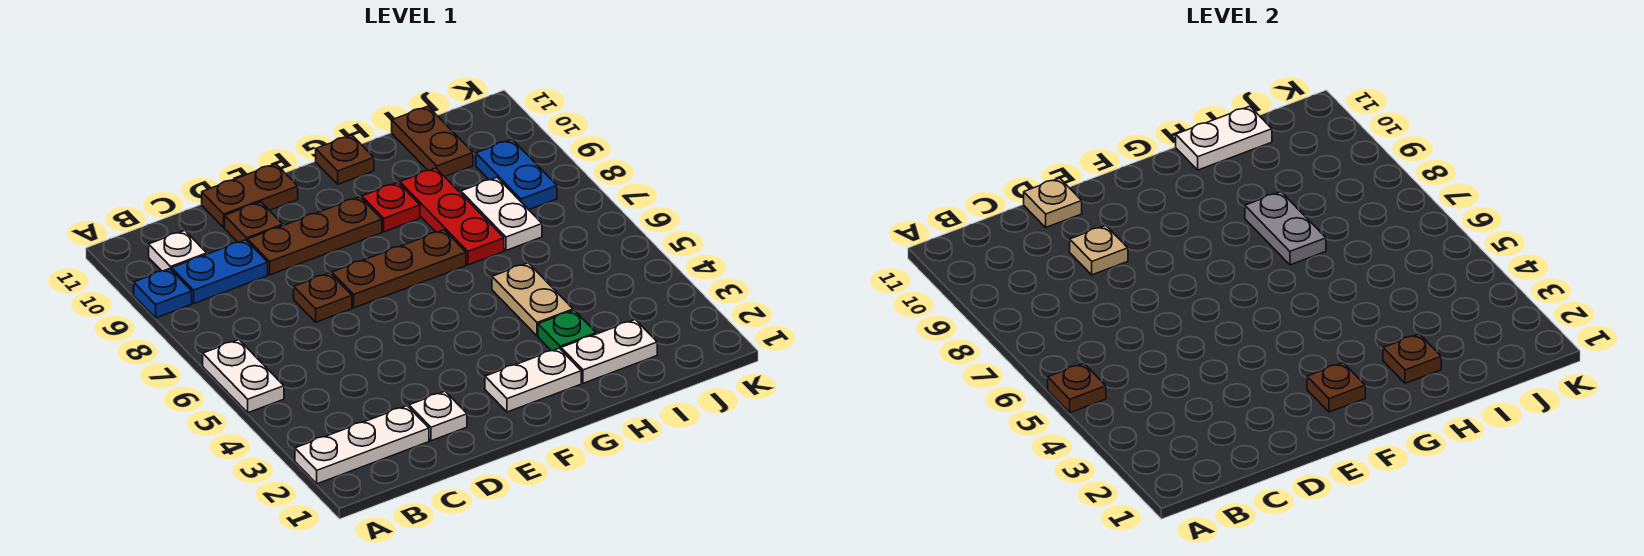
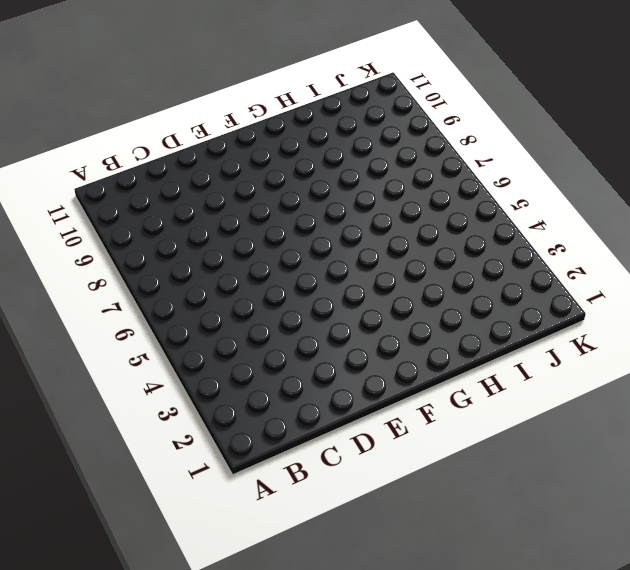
none -> white plate A2:C2 level 1
none -> white plate A5:A6 level 1
none -> blue plate A9 level 1

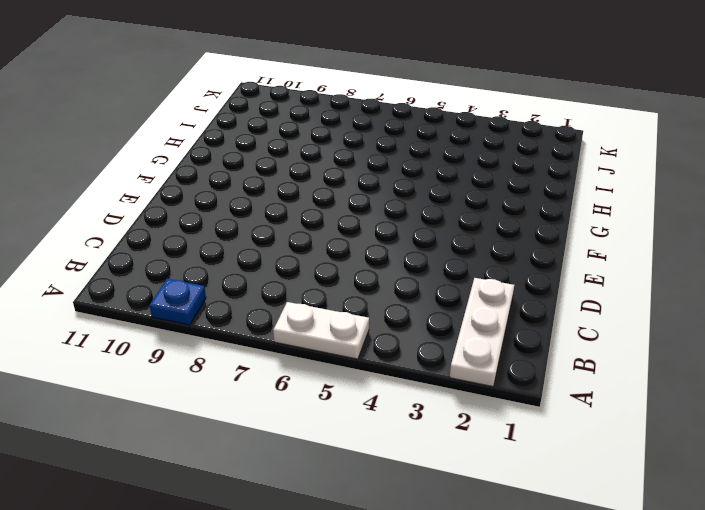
none -> blue plate B9:C9 level 1
none -> white plate B10 level 1
none -> white plate D2 level 1

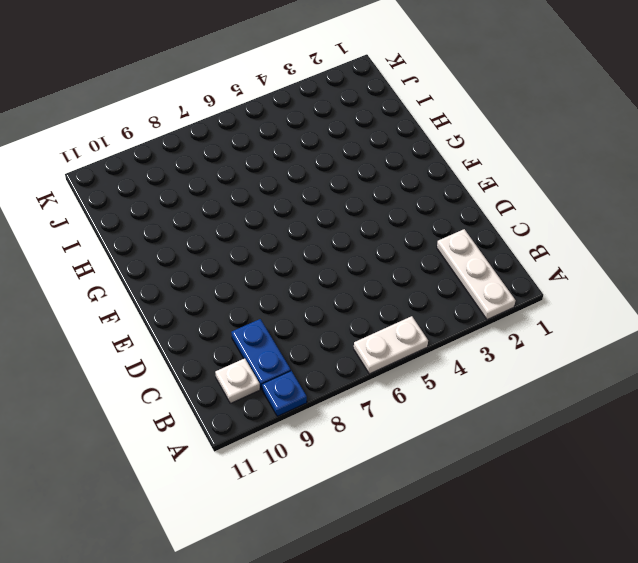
none -> white plate D2 level 1
none -> brown plate D7 level 1
none -> brown plate D9:F9 level 1

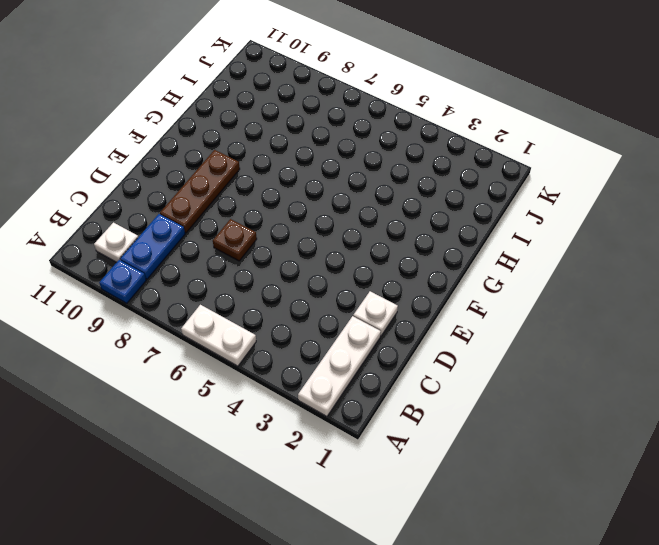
none -> brown plate D10 level 1
none -> brown plate D11:E11 level 1
none -> brown plate E7:G7 level 1

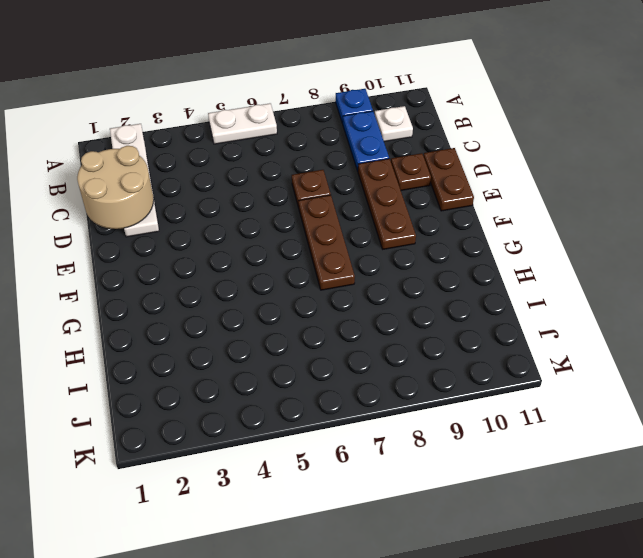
tan round brick C1:D2 level 2 -> none
none -> white plate F2:G2 level 1
none -> red plate G9 level 1
none -> brown plate G11 level 1

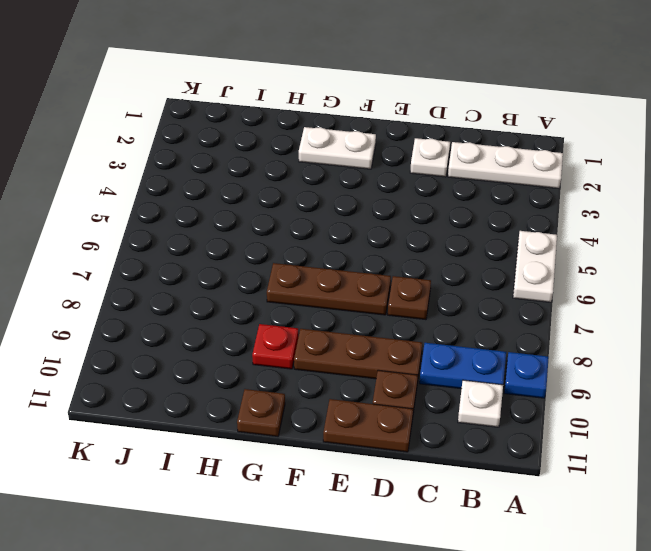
none -> white plate H2:I2 level 1
none -> green plate H3 level 1
none -> tan plate H4:H5 level 1

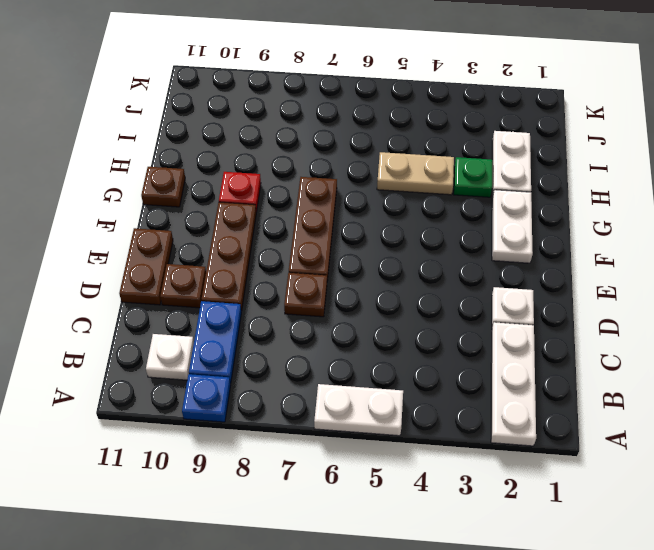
none -> red plate H7:H9 level 1
none -> white plate I7:I8 level 1
none -> brown plate I10:I11 level 1

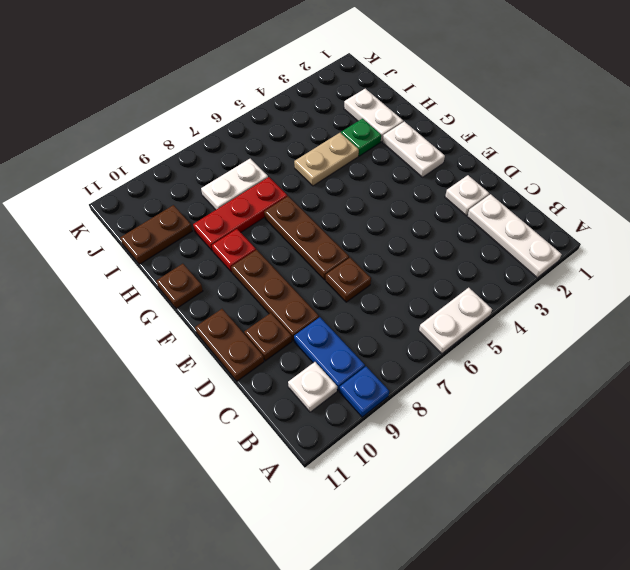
none -> blue plate J8:J9 level 1
none -> brown plate A5 level 2
none -> tan plate D9 level 2

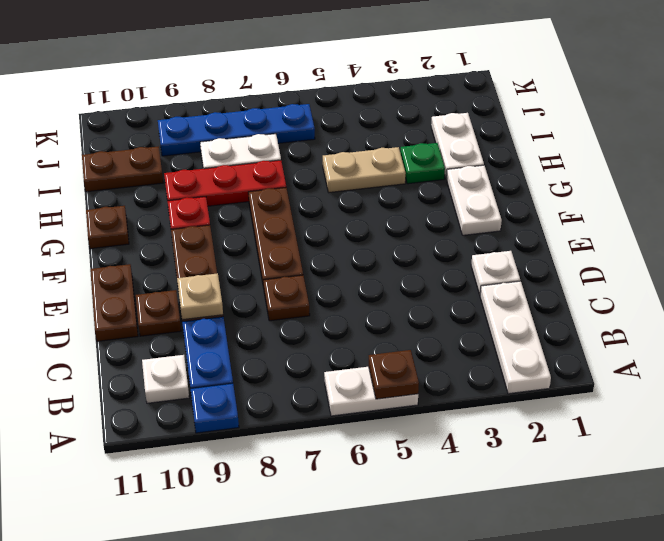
blue plate J6:J9 level 1 -> blue plate J8:J9 level 1
none -> tan plate D11 level 2
none -> brown plate F2 level 2
none -> brown plate H2 level 2

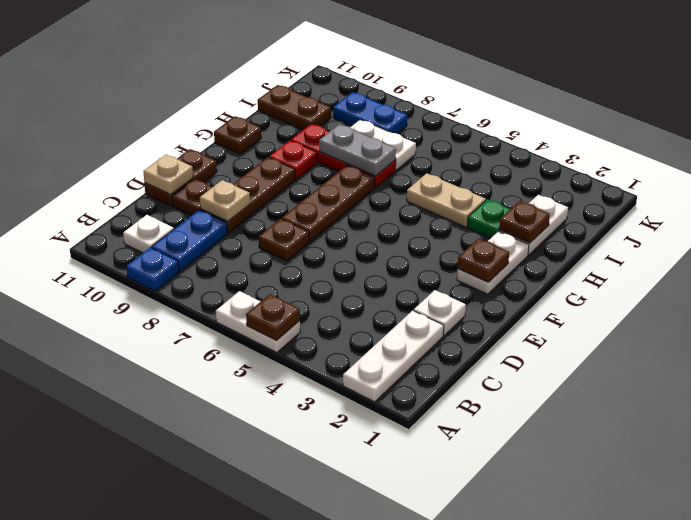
none -> white plate H11:I11 level 2

